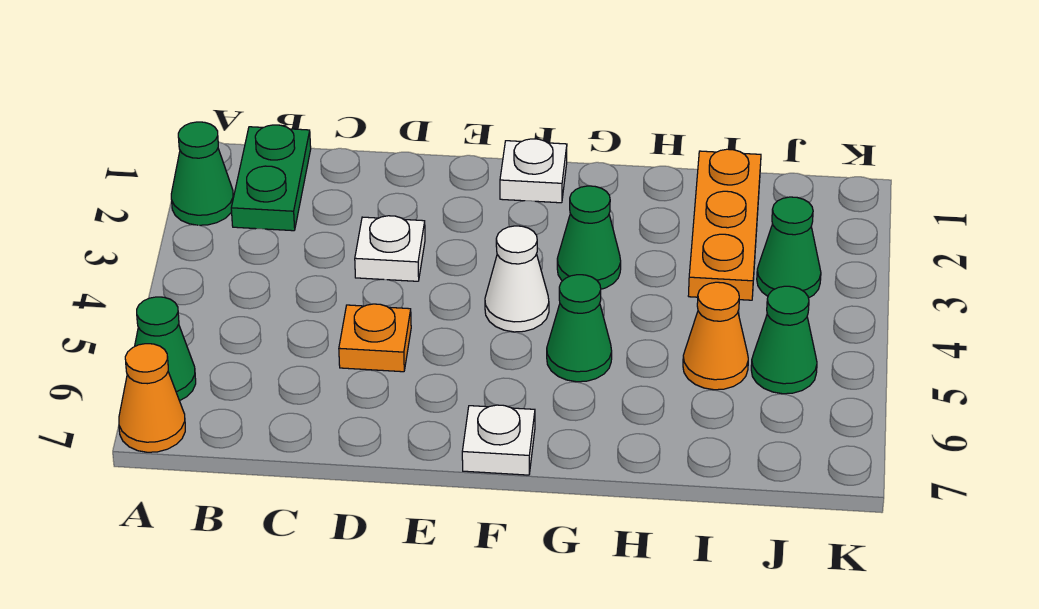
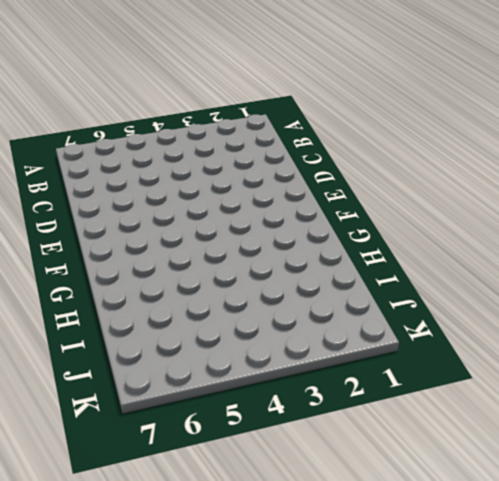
none -> green cone A2 level 1
none -> green cone A6 level 1
none -> orange cone A7 level 1

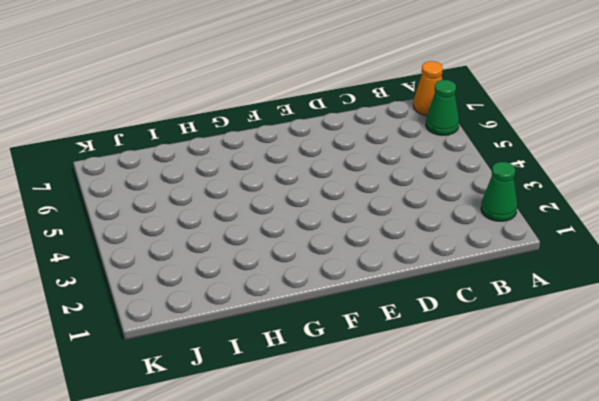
none -> green plate B1:B2 level 1
none -> white plate D3 level 1
none -> orange plate D5 level 1

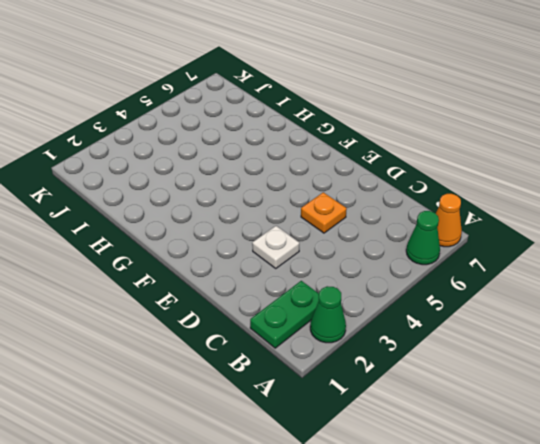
none -> white plate F1 level 1
none -> white cone F4 level 1
none -> white plate F7 level 1

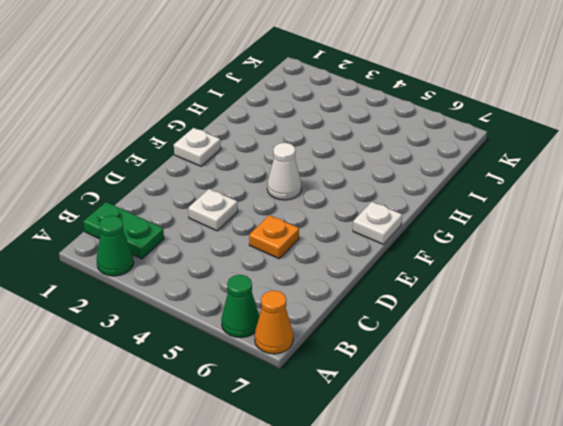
none -> green cone G3 level 1
none -> green cone G5 level 1
none -> orange plate I1:I3 level 1

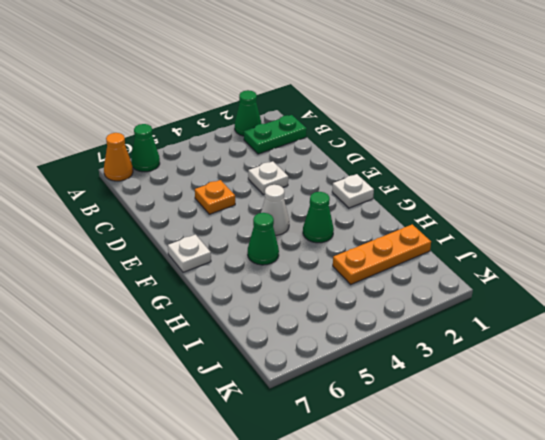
none -> orange cone I5 level 1
none -> green cone J3 level 1
none -> green cone J5 level 1

